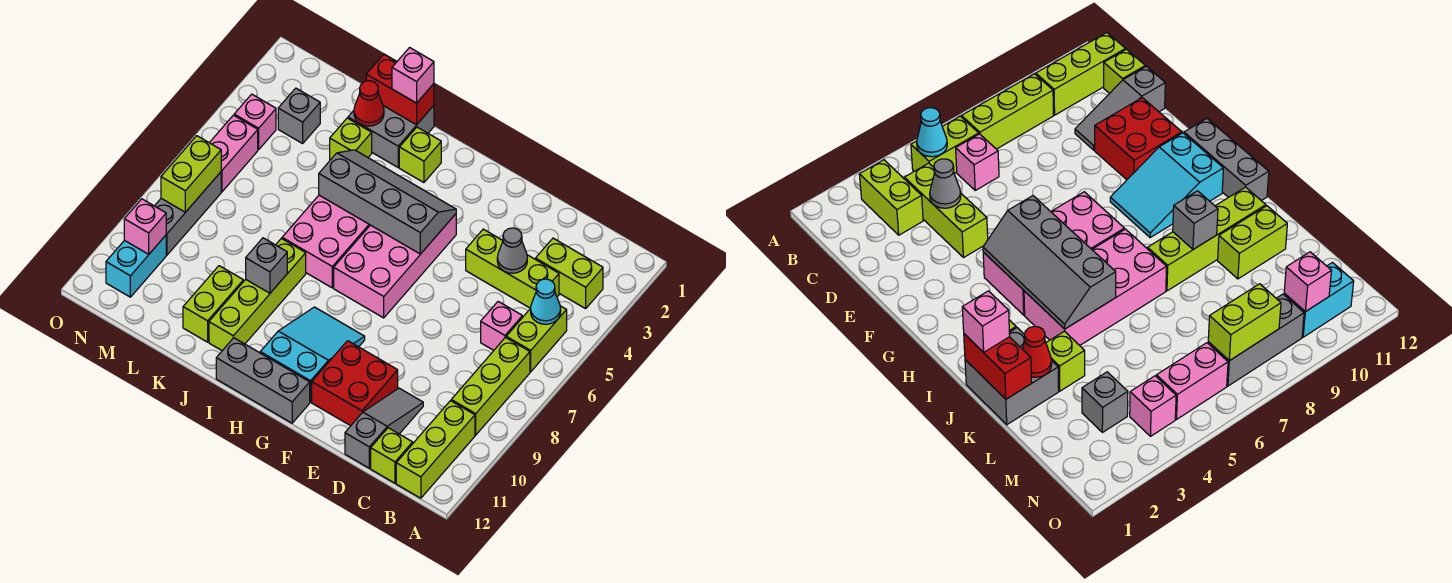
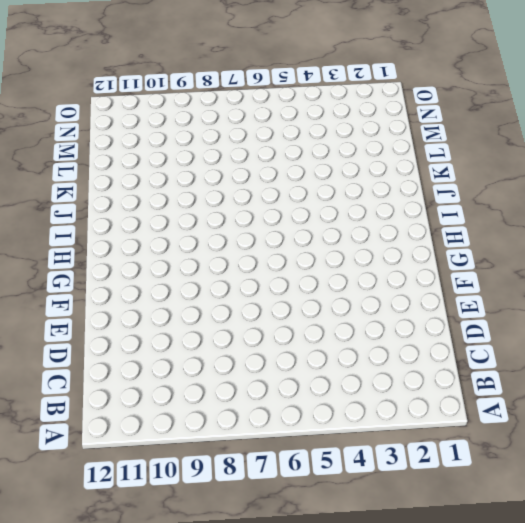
none -> lime brick B3:C3 level 1
none -> lime brick B5:B6 level 1
none -> lime brick B7:B9 level 1
none -> lime brick B10:B12 level 1

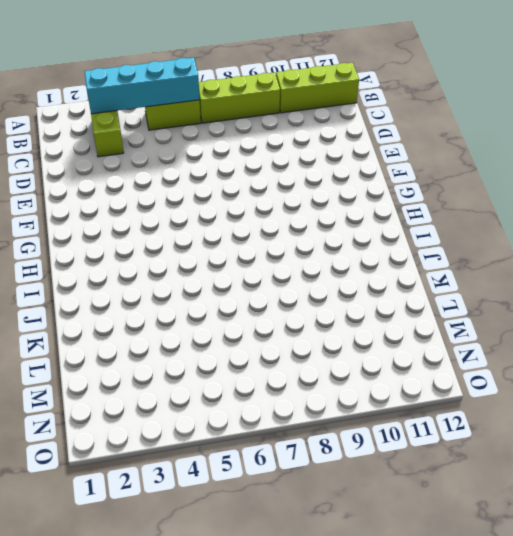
cyan brick B3:B6 level 2 -> cyan cone B5 level 2
none -> lime brick C4:E4 level 1
none -> pink brick C6 level 1
none -> lime brick C12 level 1
none -> grey slope D10:D12 level 1 top 12

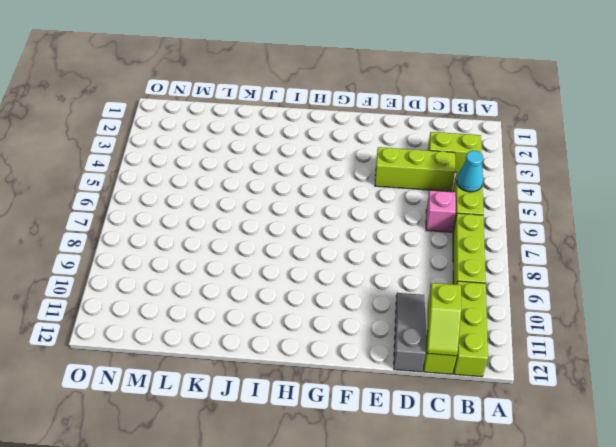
lime slope C11:C12 level 2 top 11 -> none
none -> red brick E10:F11 level 1
none -> pink brick G4:H7 level 1
none -> cyan slope G9:H11 level 1 top 11
none -> grey brick G12:I12 level 1

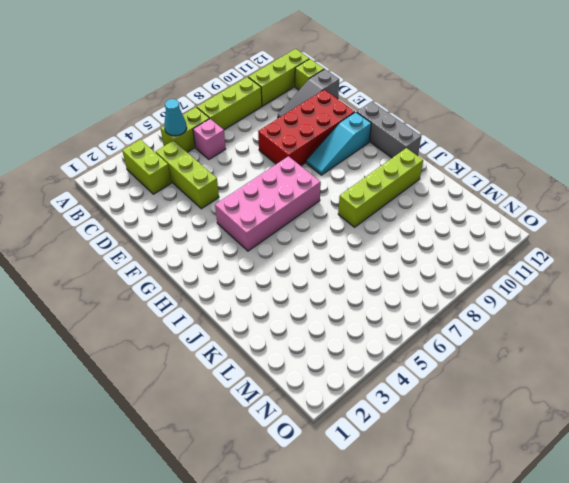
red brick E8:F11 level 1 -> red brick E10:F11 level 1
cyan slope G9:G11 level 1 top 11 -> cyan slope G9:H11 level 1 top 11
none -> lime brick I2 level 1
none -> pink brick I4:J7 level 1
none -> grey brick J1:K2 level 1
none -> lime brick K3 level 1

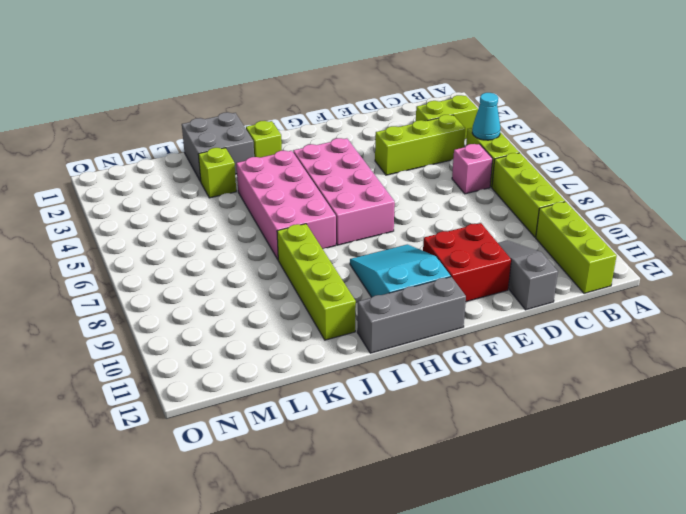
none -> lime brick C12 level 1
none -> lime brick K10:K11 level 1
none -> grey brick M3 level 1
none -> pink brick N4 level 1

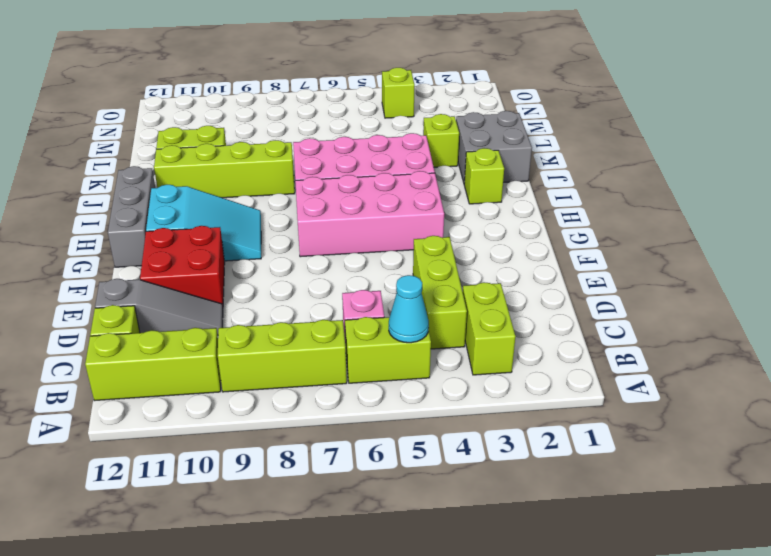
lime brick N4 level 1 -> pink brick N4 level 1
none -> grey brick M3 level 1
none -> pink brick N5:N6 level 1
none -> grey brick N7:N9 level 1
none -> cyan brick N10:N11 level 1

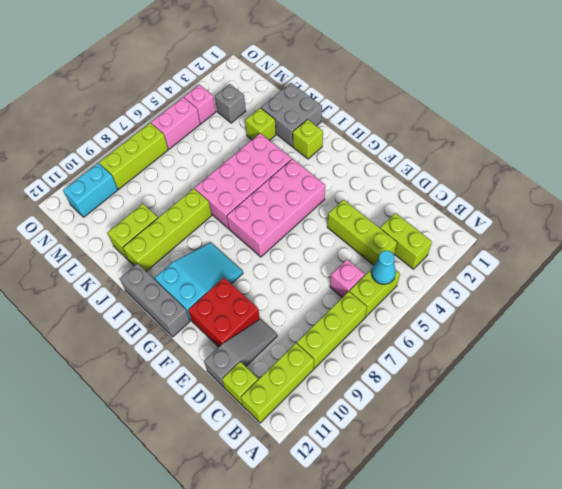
lime brick N7:N9 level 1 -> grey brick N7:N9 level 1
none -> grey cone D4 level 2
none -> grey slope G4:J5 level 2 top 5
none -> red brick J1:K1 level 2
none -> grey brick J9 level 2

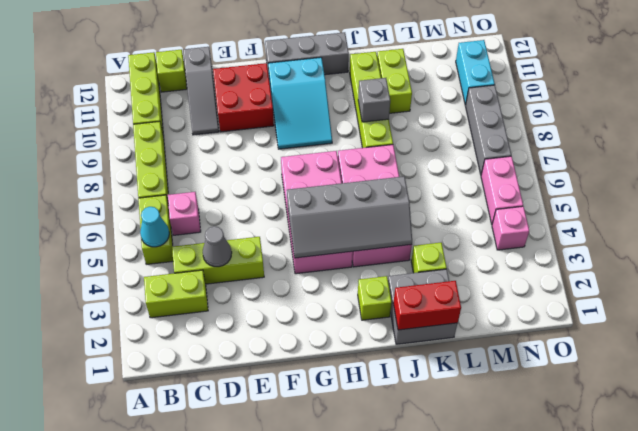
none -> grey brick M3 level 1
none -> red cone K2 level 2
none -> lime brick N7:N8 level 2
none -> pink brick N10 level 2

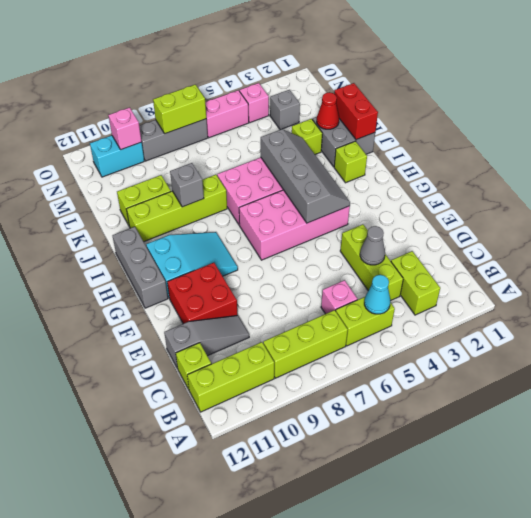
none -> pink brick J1 level 3

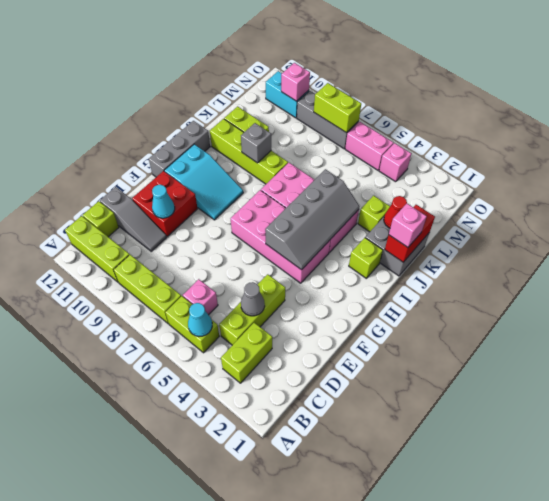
cyan cone E10 level 2 -> none
none -> grey brick M3 level 1

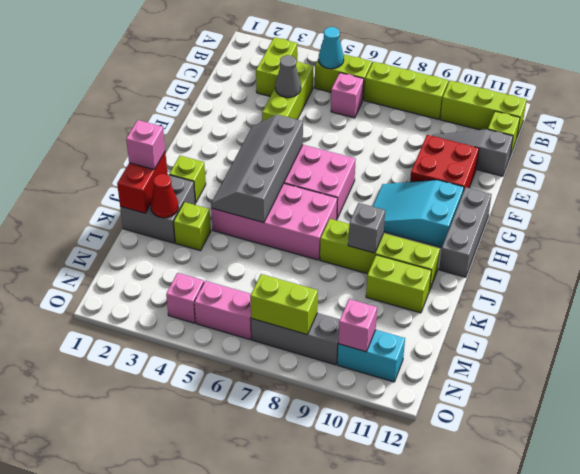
none -> grey brick M3 level 1

